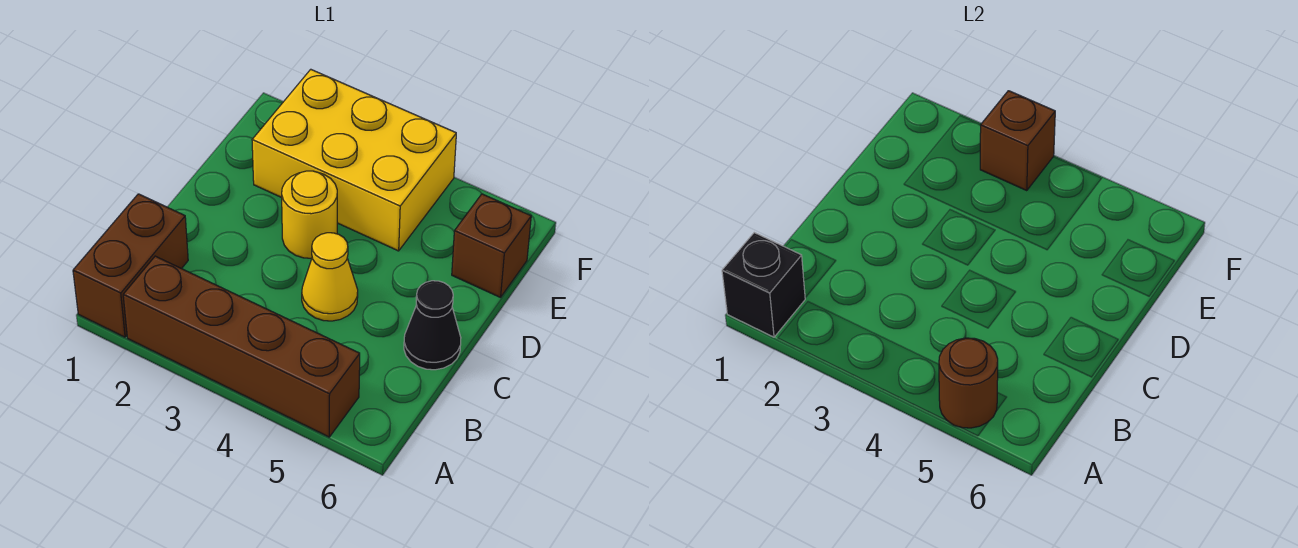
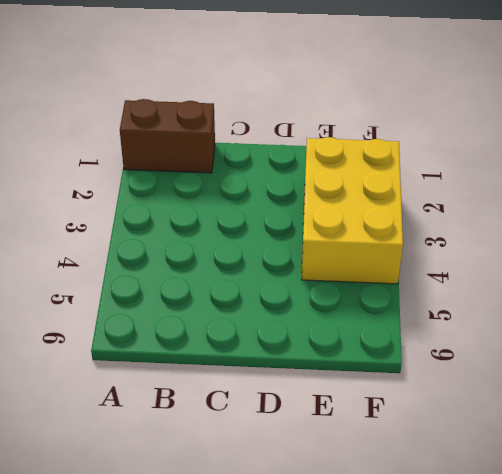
none -> brown brick A2:A5 level 1
none -> yellow cone C4 level 1

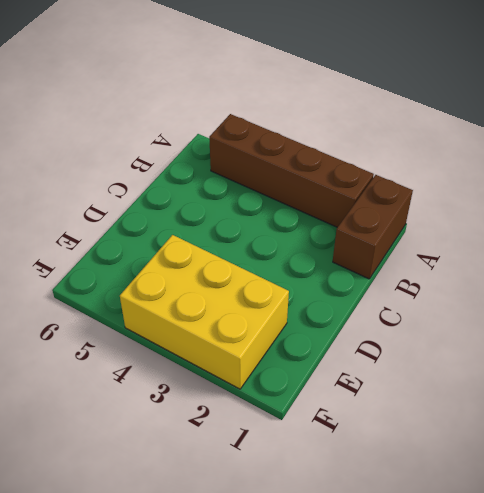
none -> yellow cone C4 level 1
none -> black cone C6 level 1

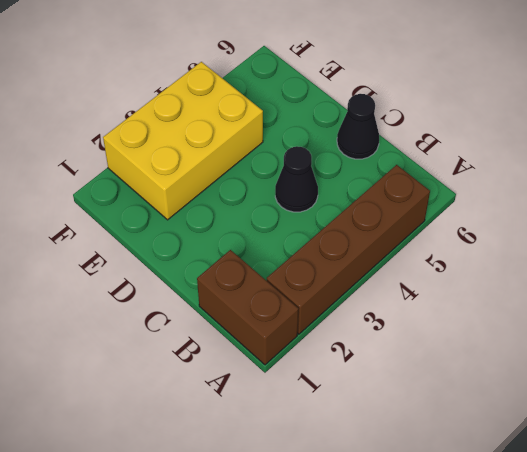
black cone C4 level 1 -> yellow cone C4 level 1
none -> yellow round brick D3 level 1
none -> brown brick E6 level 1

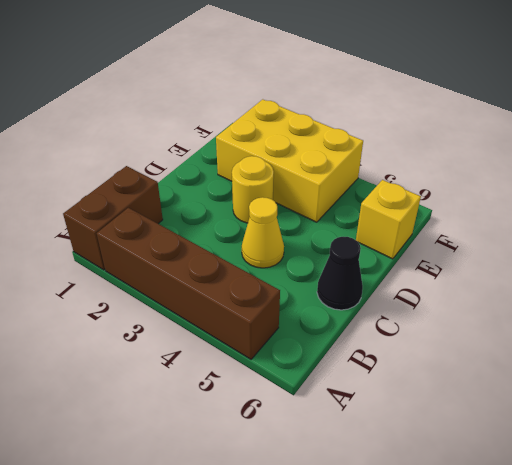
yellow brick E6 level 1 -> brown brick E6 level 1
none -> black brick A1 level 2
none -> brown round brick A5 level 2

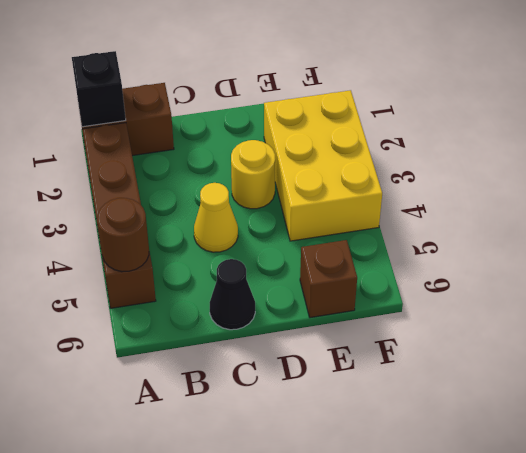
none -> brown brick F3 level 2

